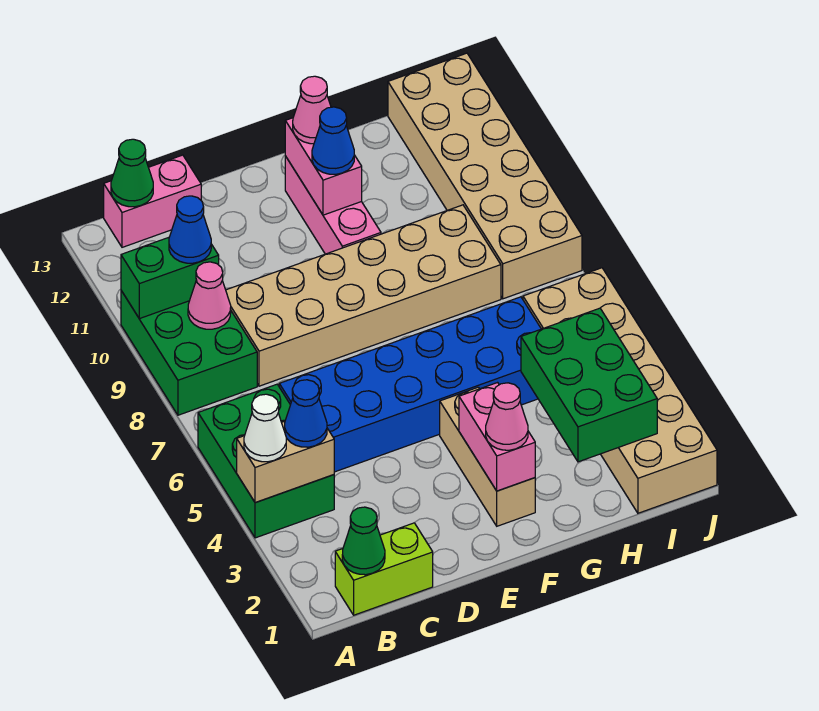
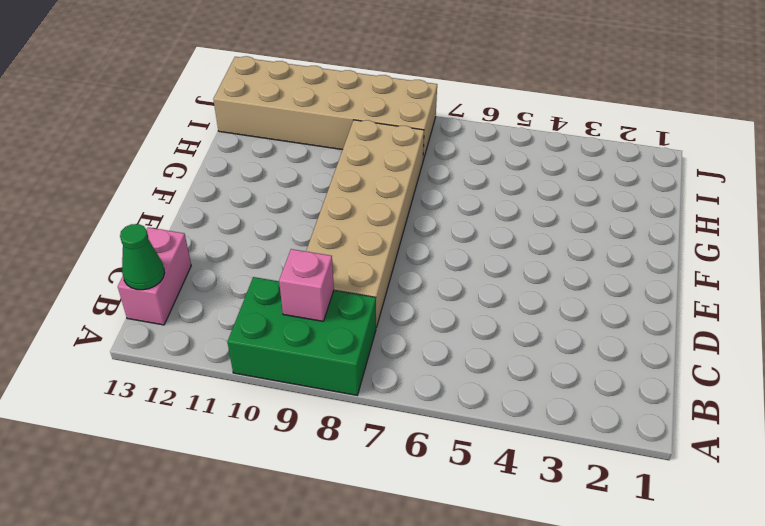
pink brick B9 level 2 -> pink cone B9 level 2
none -> green brick A4:B6 level 1
none -> lime brick B1:C1 level 1
none -> blue brick C5:H6 level 1

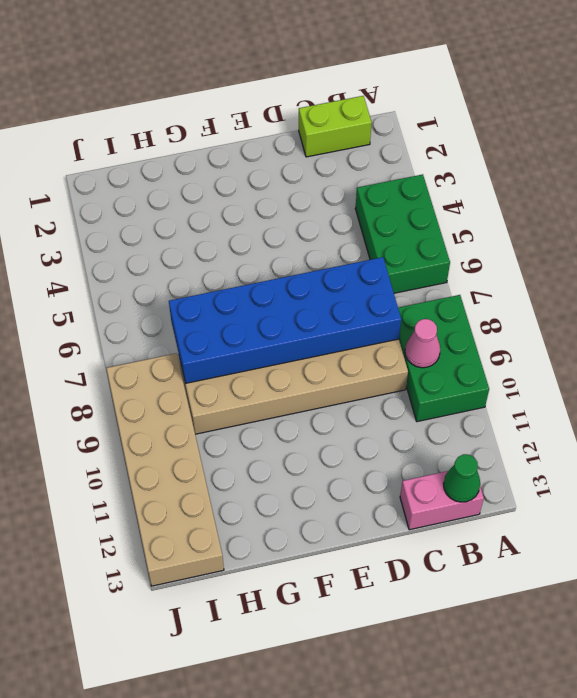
blue brick C7:H8 level 2 -> blue brick C5:H6 level 1
none -> tan brick F2:F4 level 1
none -> pink brick F10:F12 level 1
none -> tan brick I1:J6 level 1

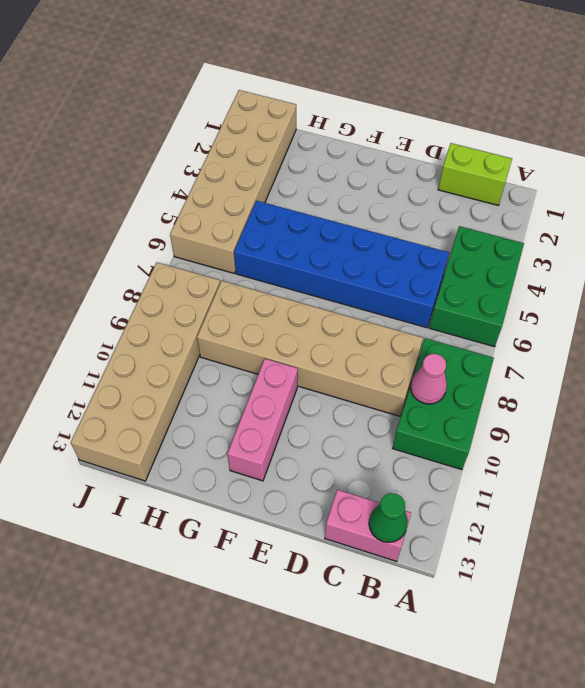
none -> tan brick F2:F4 level 1
none -> tan brick A4:B4 level 2
none -> green brick A10:B10 level 2

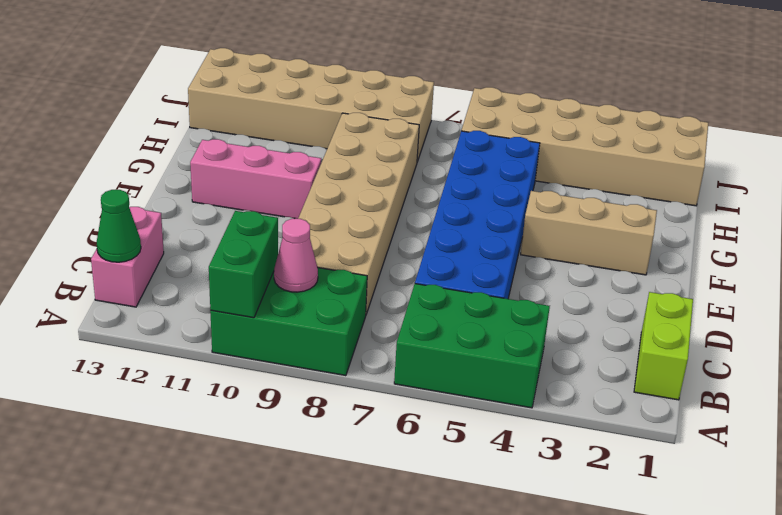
none -> tan brick A4:B4 level 2
none -> green cone B1 level 2
none -> pink brick F2:F3 level 2

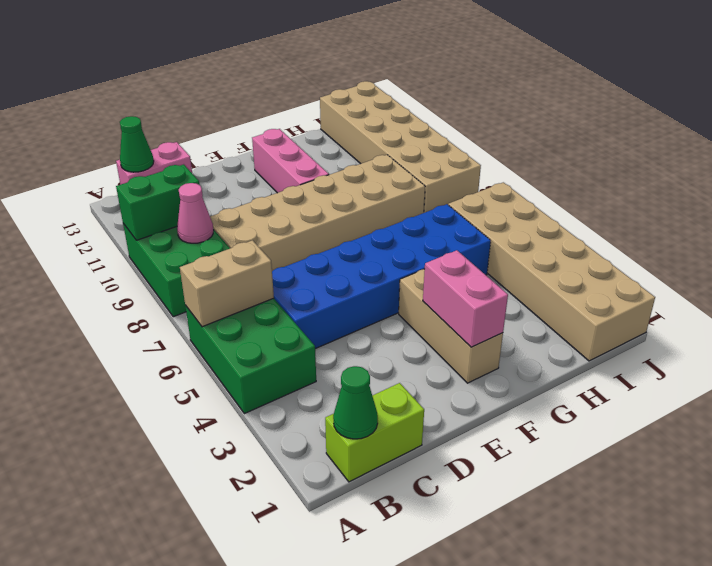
tan brick A6:B6 level 2 -> tan brick A4:B4 level 2
none -> pink brick F11:F12 level 2
none -> green brick H2:I4 level 2
none -> white cone A4 level 3

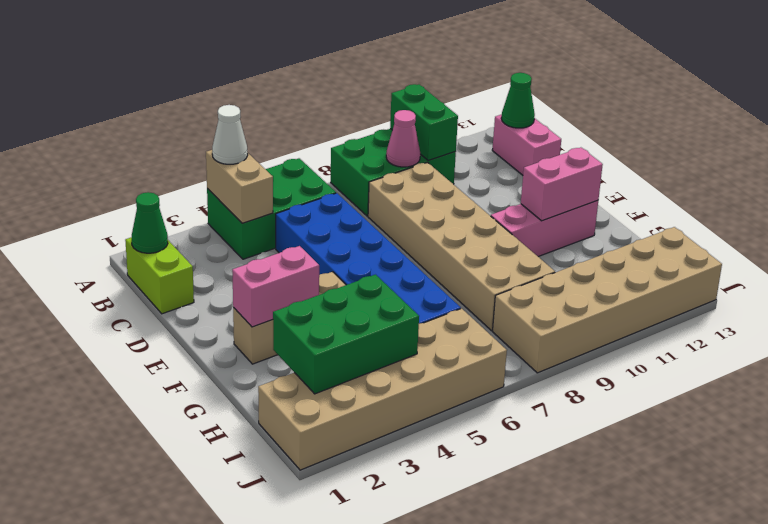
none -> blue cone B4 level 3
none -> blue cone B10 level 3
none -> pink cone F2 level 3

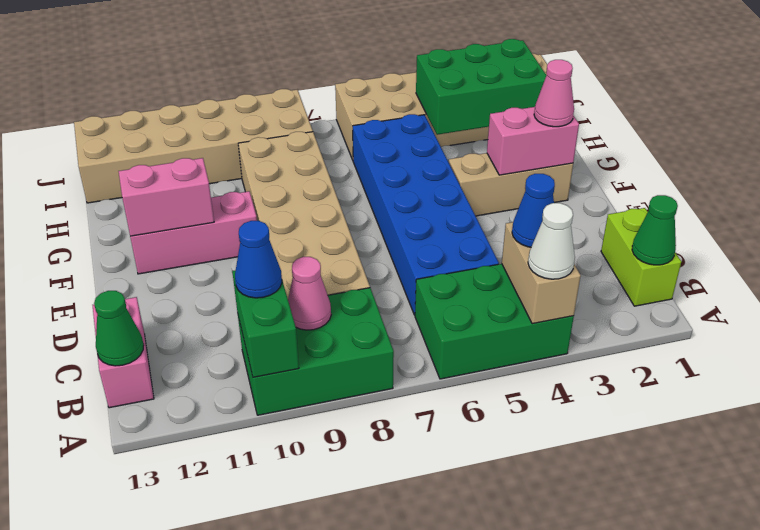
none -> blue cone F11 level 3
none -> pink cone F12 level 3

